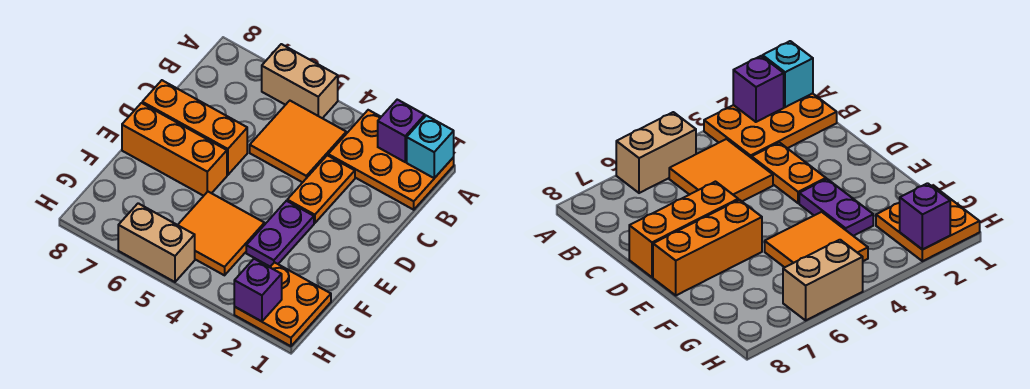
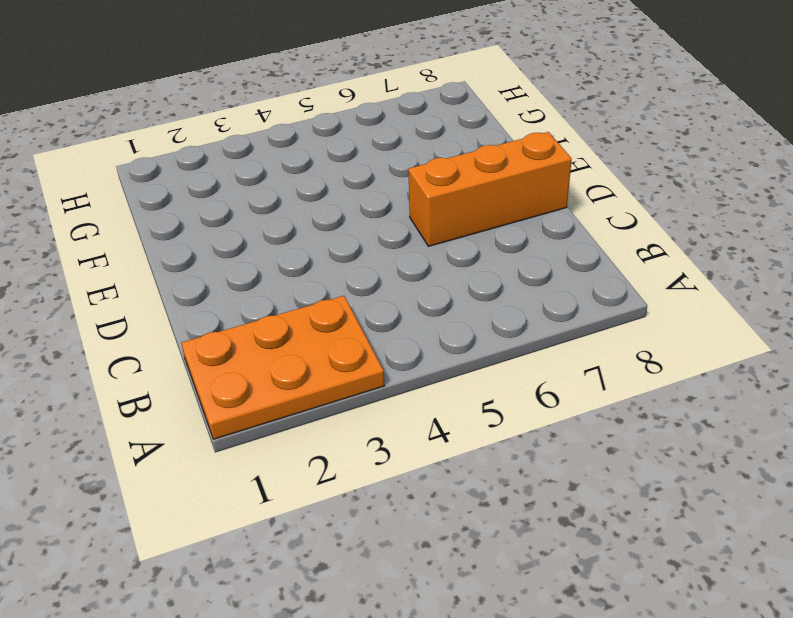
none -> tan brick A5:A6 level 1
none -> orange tile B4:C5 level 1
none -> orange plate C3:D3 level 1

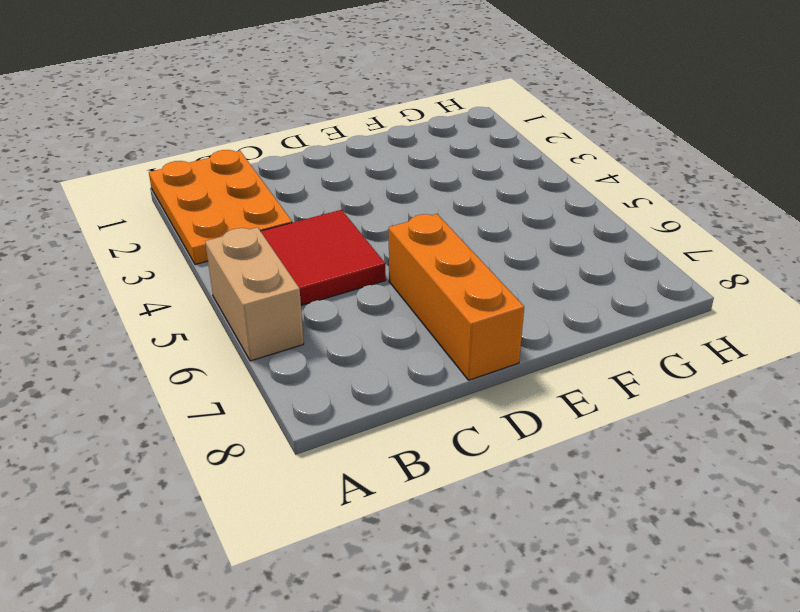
red tile B4:C5 level 1 -> orange tile B4:C5 level 1
none -> orange plate C3:D3 level 1
none -> purple plate E3:F3 level 1
none -> orange brick E6:E8 level 1

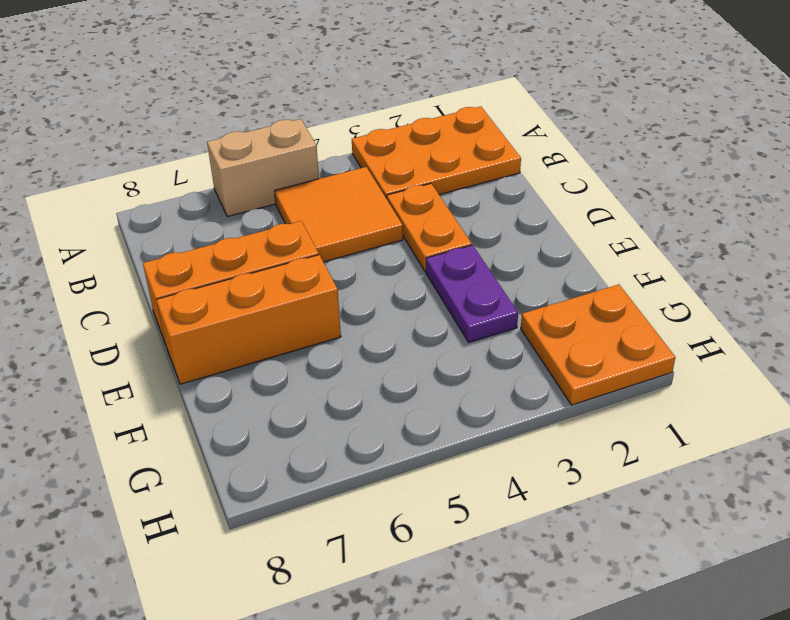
none -> orange tile F4:G5 level 1
none -> tan brick H5:H6 level 1
none -> cyan brick A1 level 2

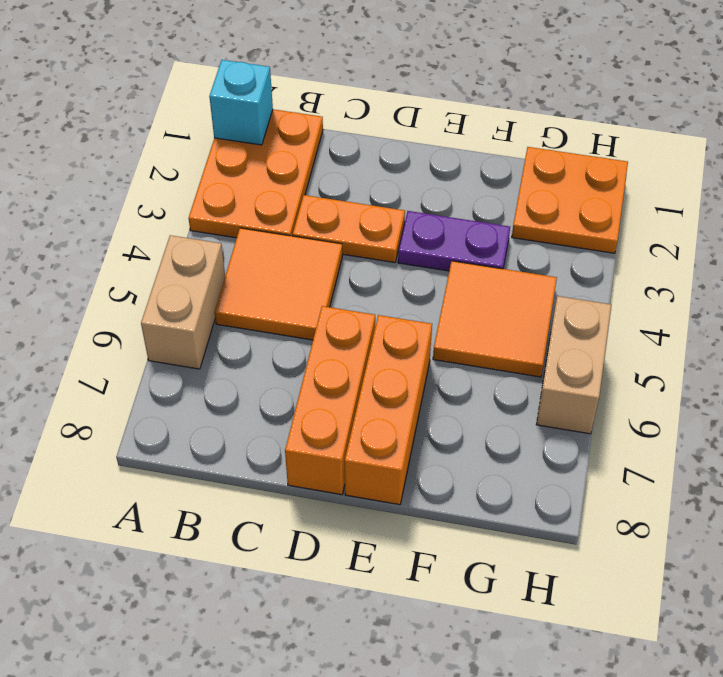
none -> purple brick A2 level 2
none -> purple brick H2 level 2

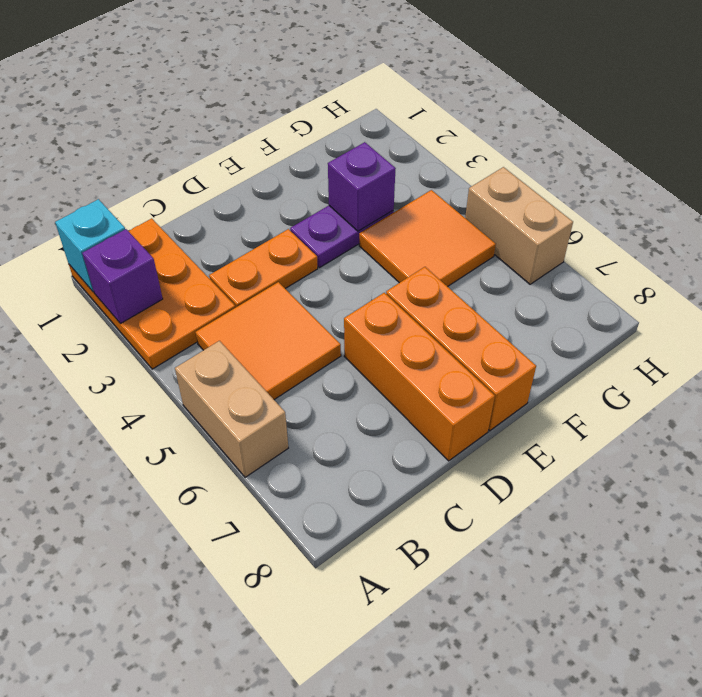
purple brick F3 level 2 -> purple brick H2 level 2
none -> orange plate G1:H2 level 1

